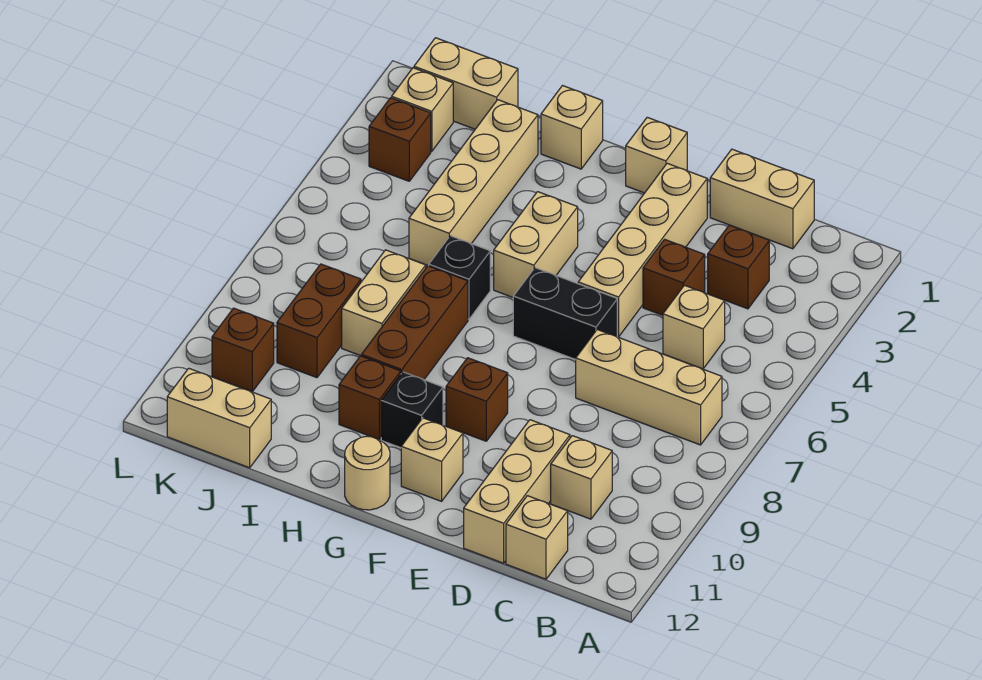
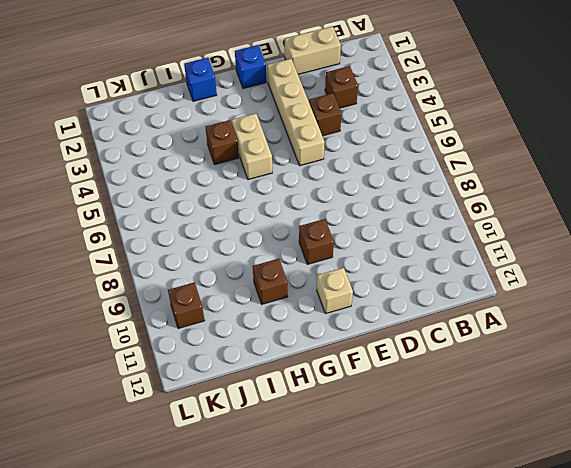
blue brick F1 level 1 -> tan brick F1 level 1
blue brick H1 level 1 -> tan brick H1 level 1
brown brick H4 level 1 -> brown brick K3 level 1
none -> tan brick B7:D7 level 1
none -> tan brick C5 level 1
none -> tan brick C10 level 1

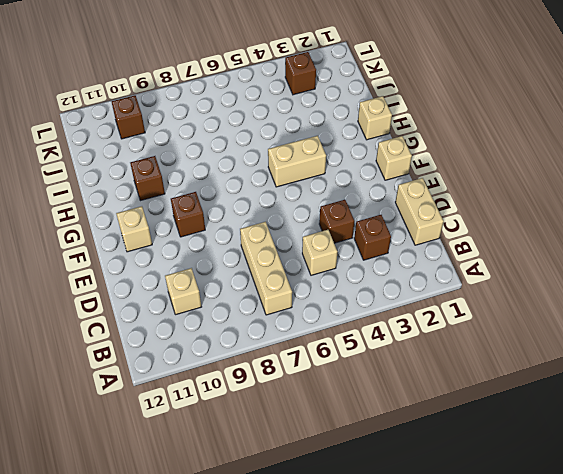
none -> tan brick C12 level 1
none -> tan brick D10:D12 level 1
none -> tan brick E2:E5 level 1

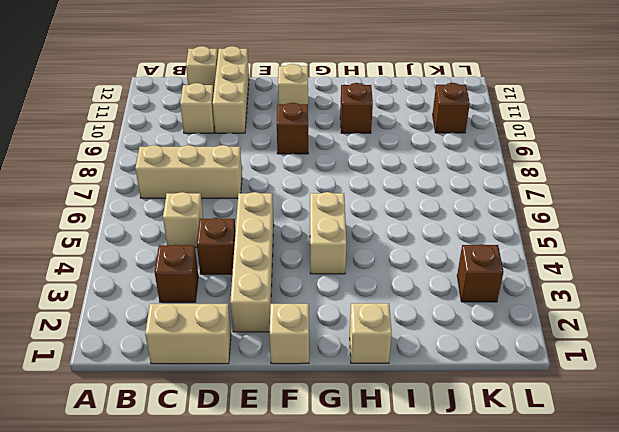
none -> black brick E6:F6 level 1
none -> black brick G10 level 1
none -> tan round brick G12 level 1

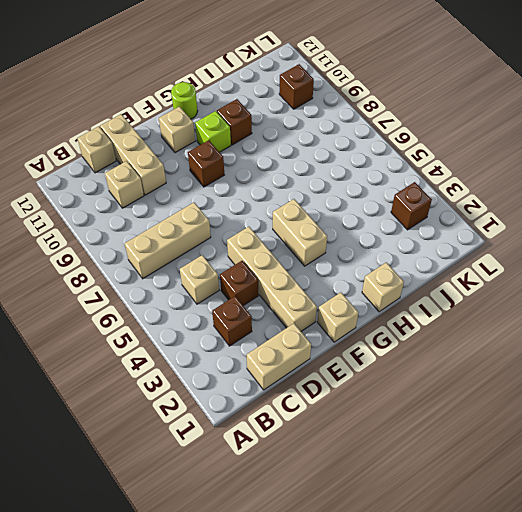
lime brick G10 level 1 -> black brick G10 level 1
lime round brick G12 level 1 -> tan round brick G12 level 1
none -> black brick E6:F6 level 1
none -> black brick H6 level 1
none -> brown brick H7:H9 level 1

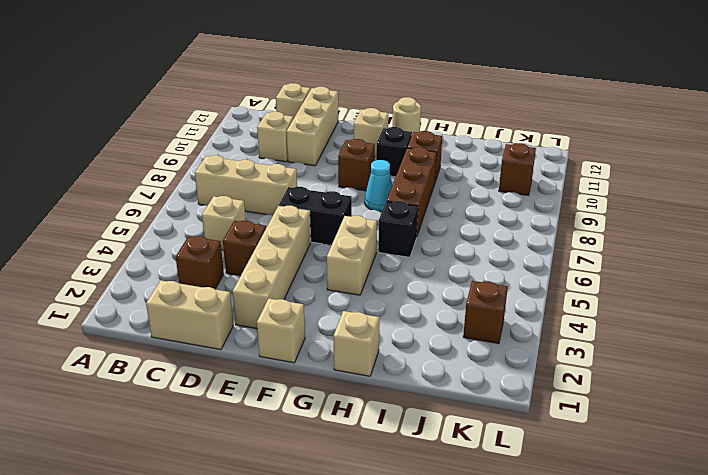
cyan cone G8 level 1 -> none
none -> tan brick I2:I5 level 1
none -> tan brick I7:I8 level 1
none -> tan brick J1:K1 level 1

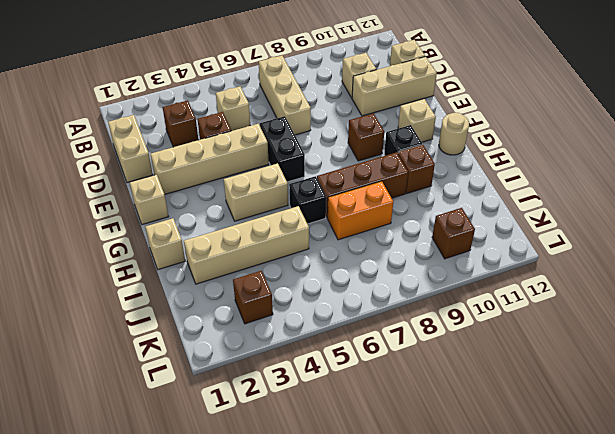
orange brick I7:I8 level 1 -> tan brick I7:I8 level 1
none -> tan brick J1:K1 level 1
none -> brown brick J8:J9 level 1
none -> tan brick J12:K12 level 1

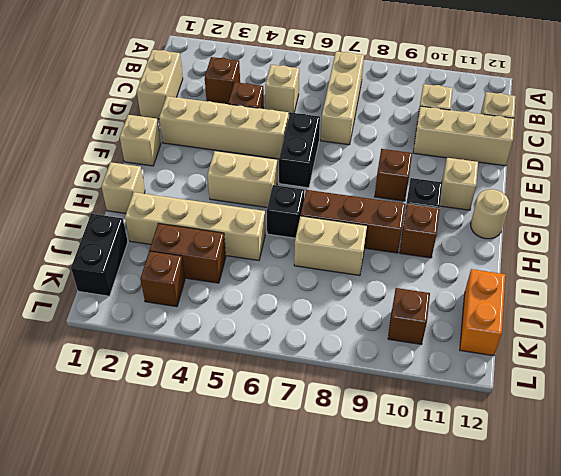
black brick J1:K1 level 1 -> tan brick J1:K1 level 1
brown brick J3:J4 level 1 -> brown brick J8:J9 level 1
orange brick J12:K12 level 1 -> tan brick J12:K12 level 1
none -> tan brick K2 level 1

